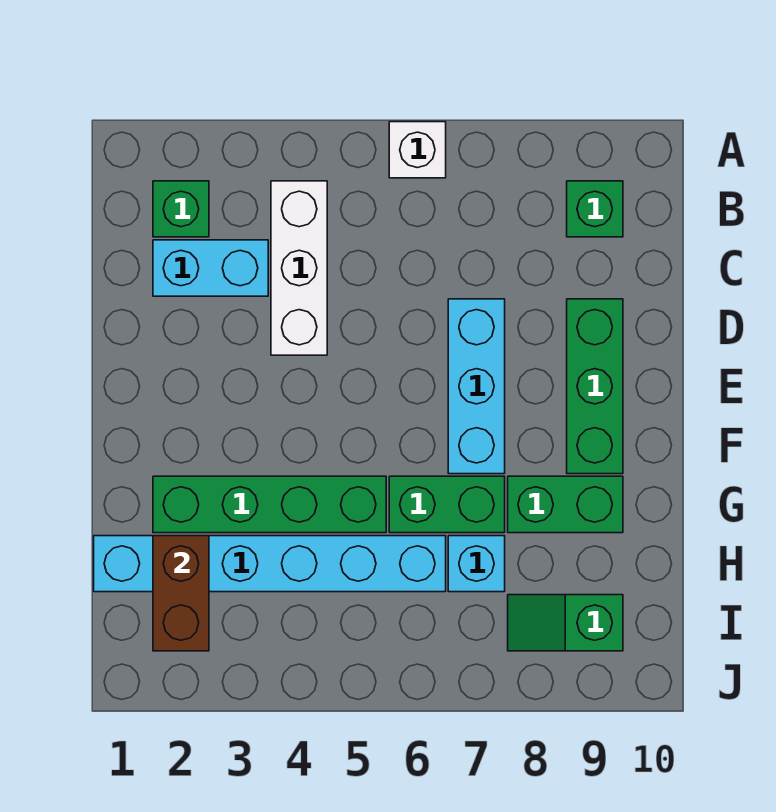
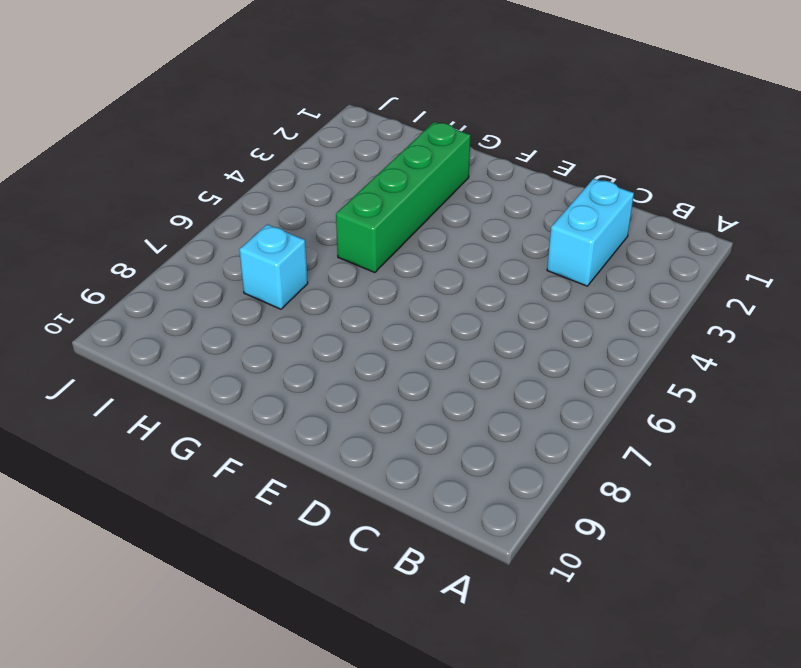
none -> white brick A6 level 1
none -> green brick B2 level 1
none -> white brick B4:D4 level 1

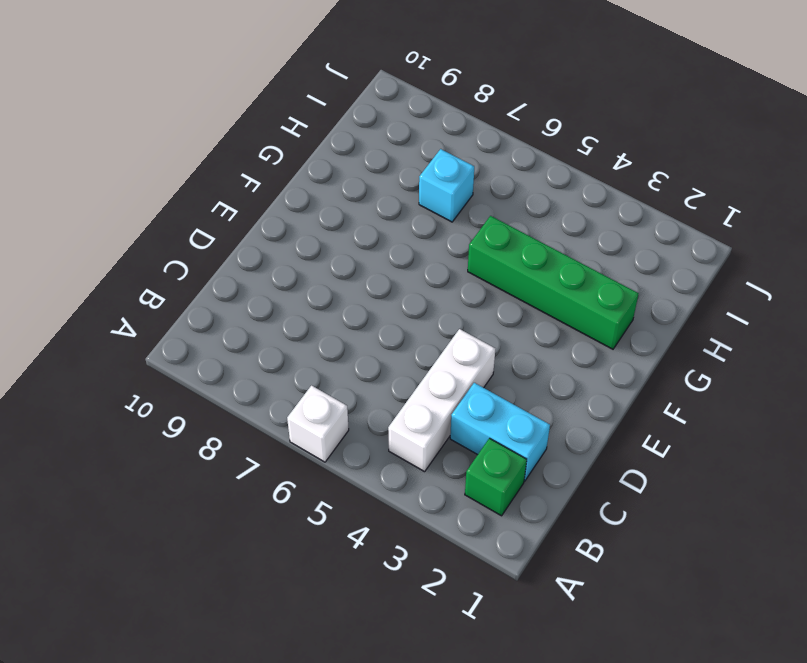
none -> green brick B9 level 1
none -> cyan brick D7:F7 level 1
none -> green brick D9:F9 level 1

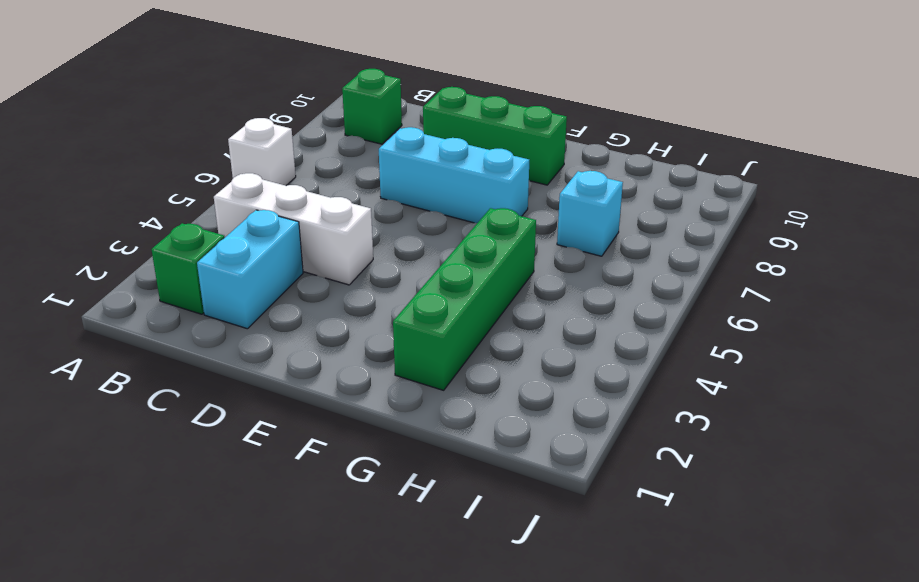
none -> green brick G6:G7 level 1
none -> green brick G8:G9 level 1
none -> cyan brick H1:H6 level 1

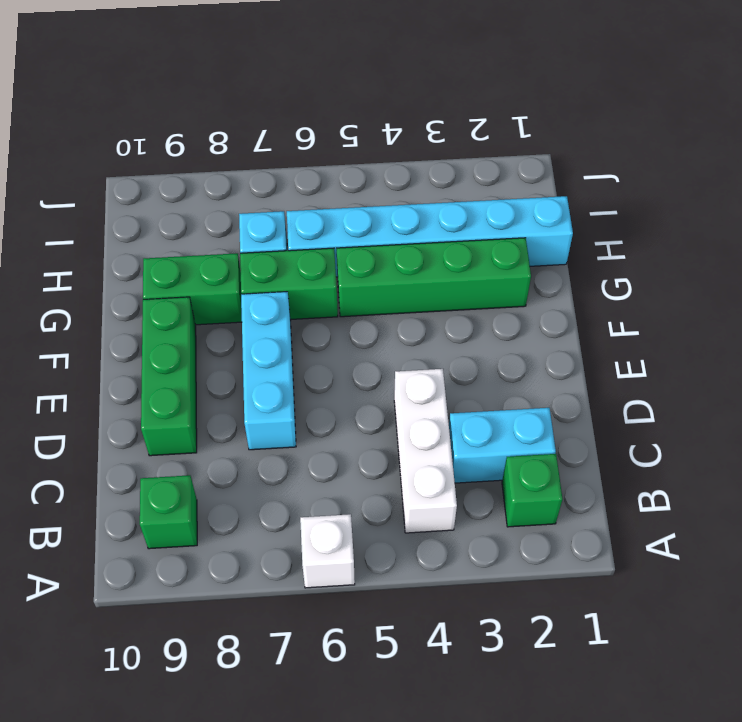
none -> green slope I8:I9 level 1 top 9
none -> brown brick H2:I2 level 2

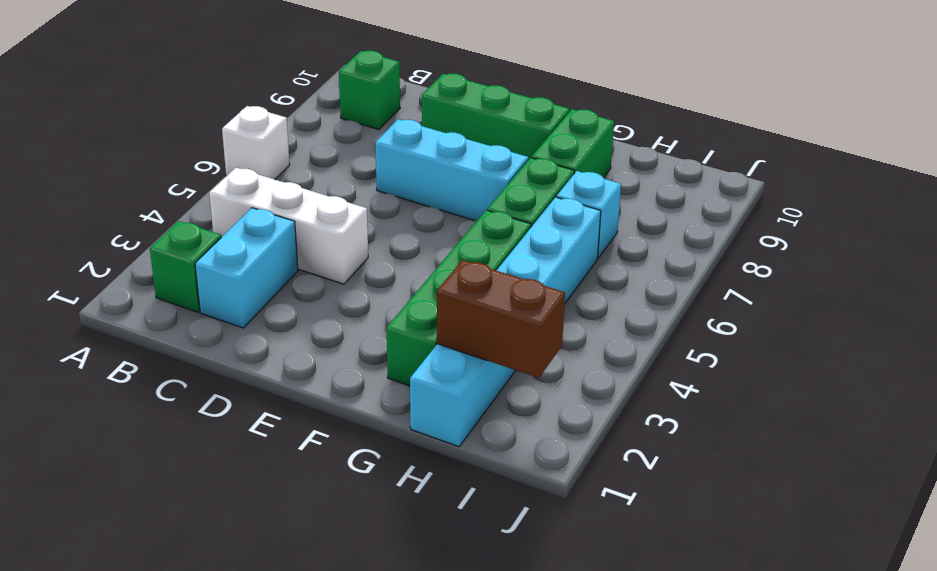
none -> green slope I8:I9 level 1 top 9

